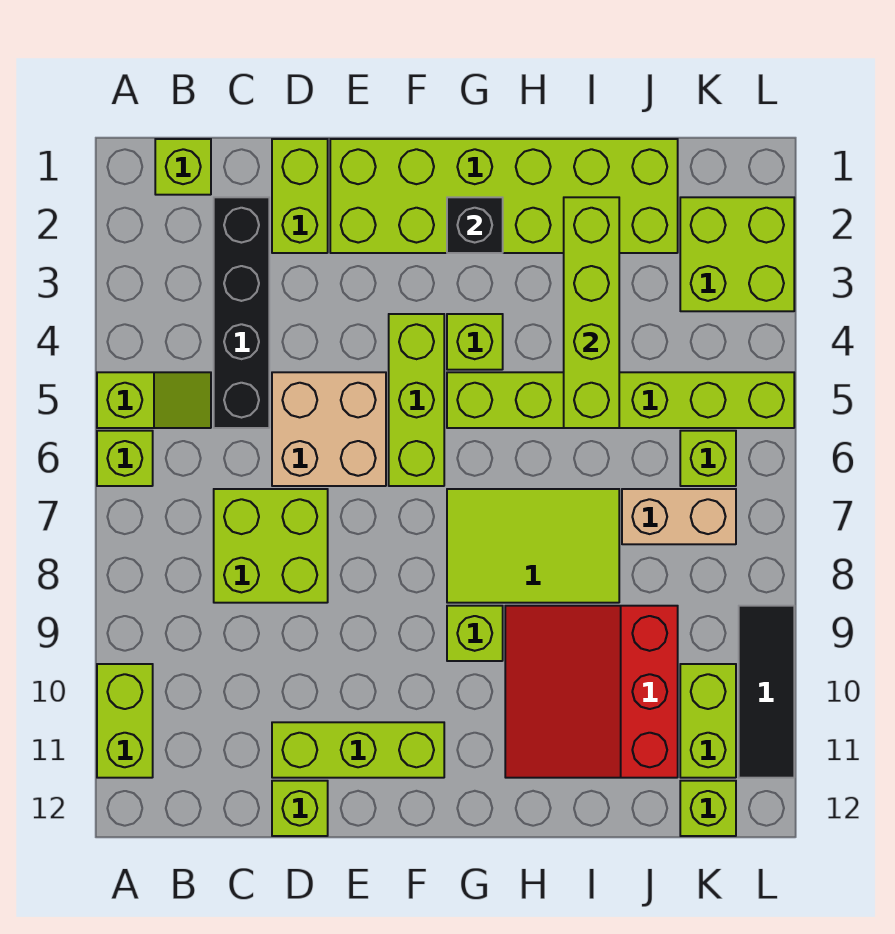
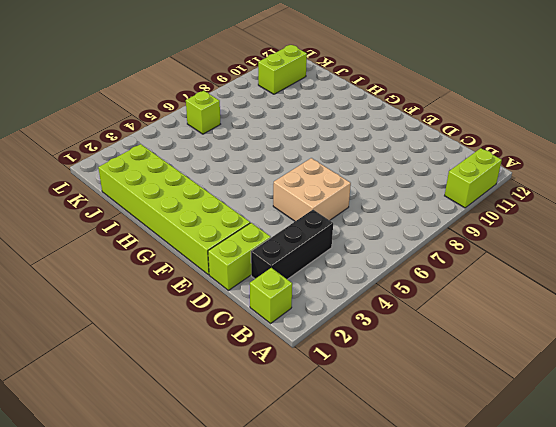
black brick C2:C4 level 1 -> black brick C2:C5 level 1
none -> lime slope A5:B5 level 1 top A
none -> lime brick A6 level 1
none -> lime brick C7:D8 level 1

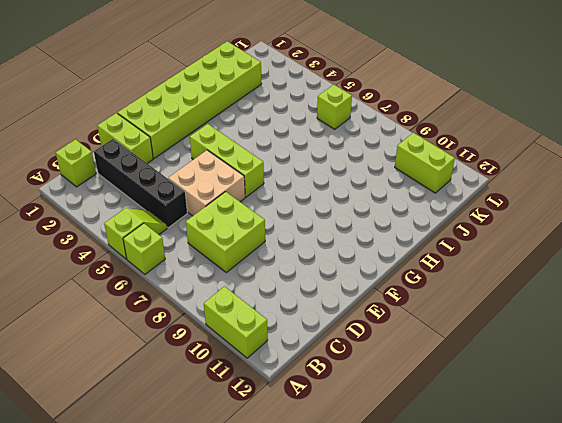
none -> lime brick D11:F11 level 1
none -> lime brick D12 level 1
none -> lime brick G4 level 1

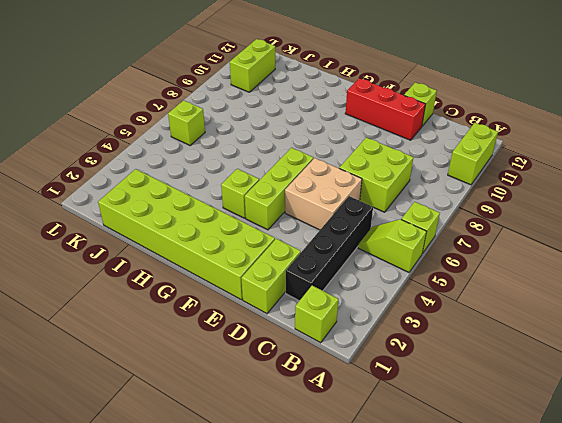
red brick D11:F11 level 1 -> lime brick D11:F11 level 1
none -> lime brick G5:L5 level 1
none -> lime tile G7:I8 level 1
none -> lime brick G9 level 1

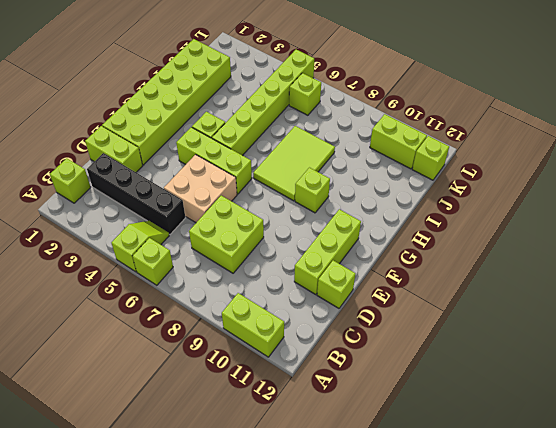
none -> red slope H9:J11 level 1 top J
none -> tan brick J7:K7 level 1
none -> lime brick K2:L3 level 1

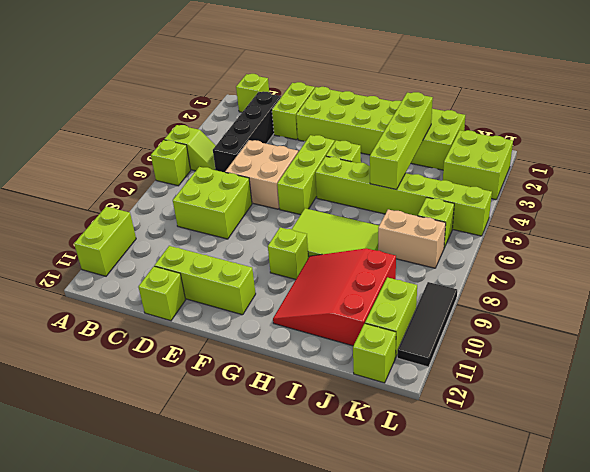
none -> black brick G2 level 2

